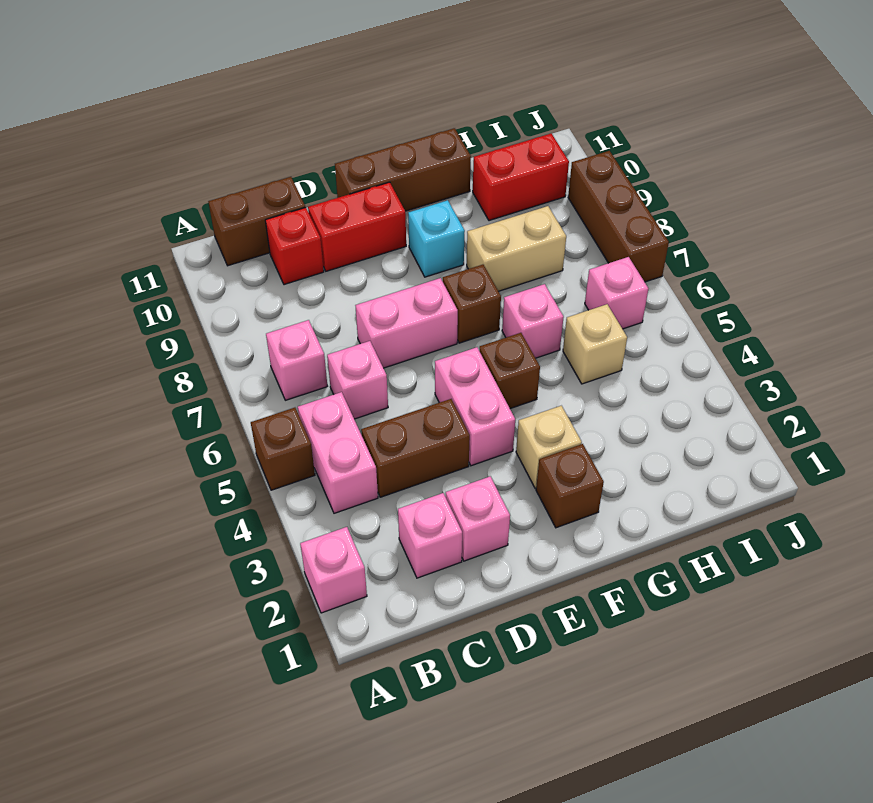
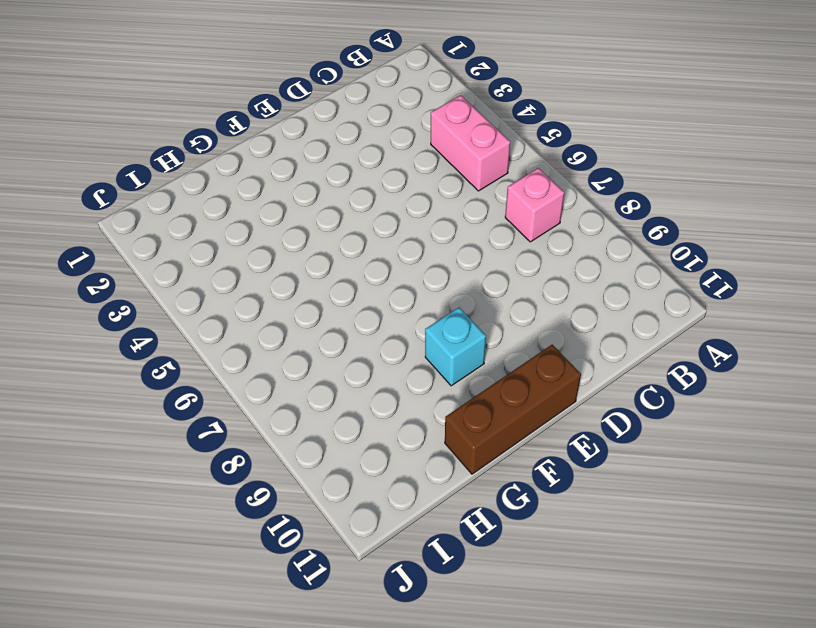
none -> pink brick A2 level 1
none -> brown brick A5 level 1
none -> brown brick B11:C11 level 1

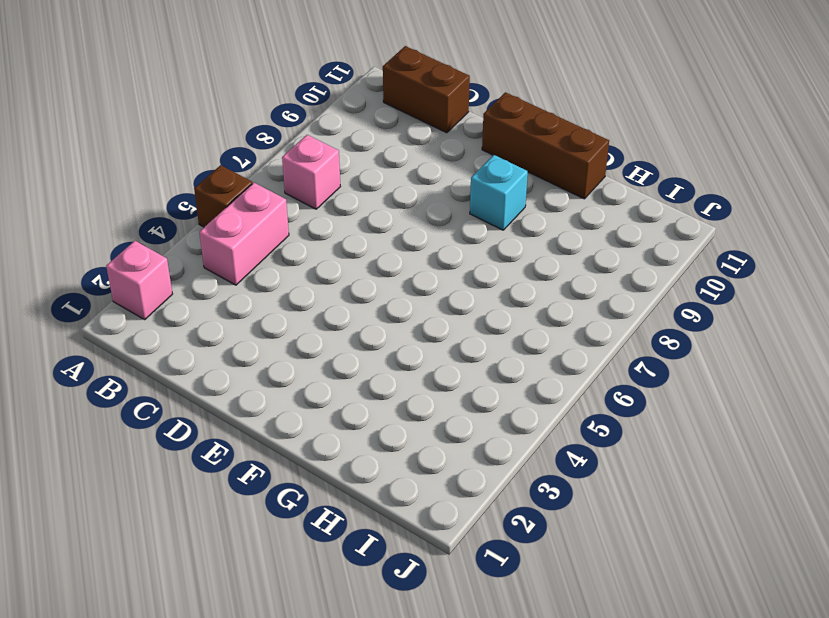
none -> pink brick C2 level 1
none -> brown brick C4:D4 level 1
none -> pink brick C6 level 1

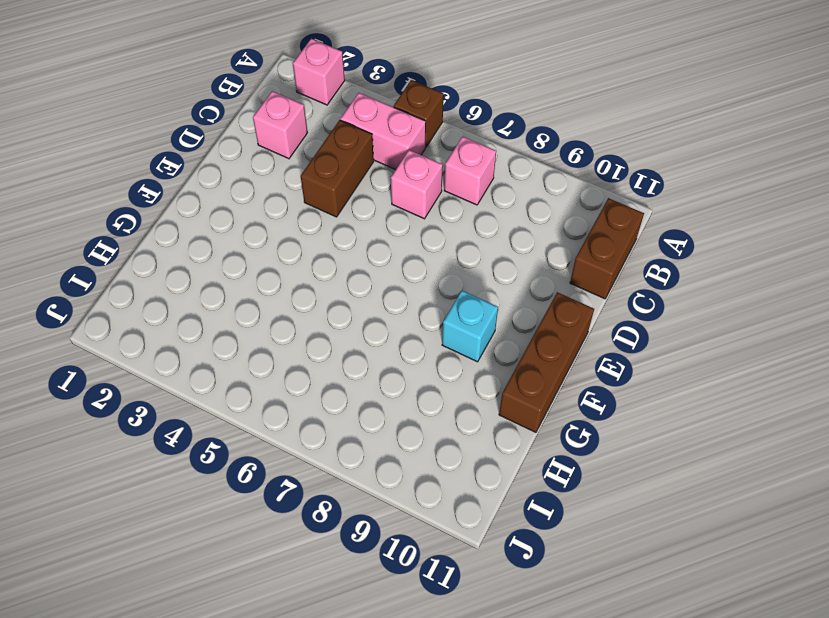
none -> red brick C10 level 1
none -> pink brick D2 level 1
none -> pink brick D7:E7 level 1

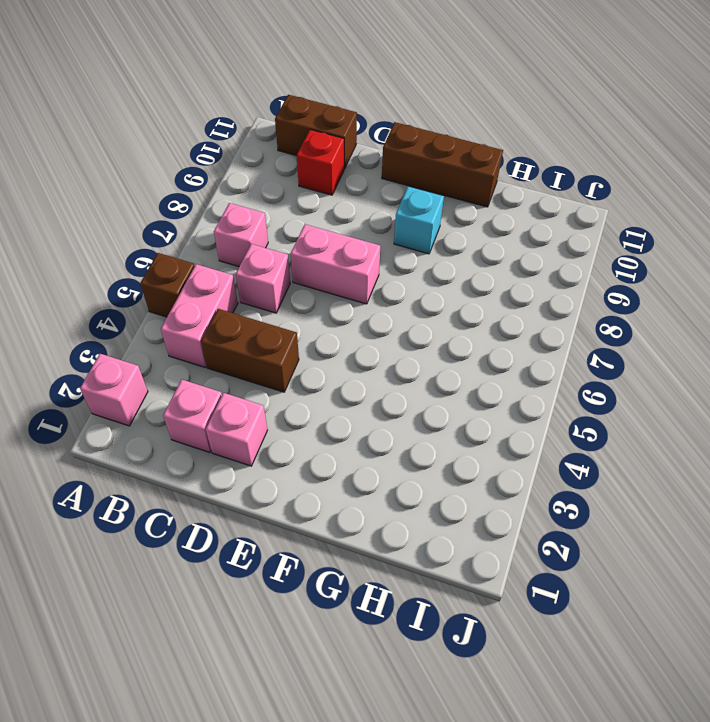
none -> red brick D10:E10 level 1
none -> pink brick E4:E5 level 1
none -> brown brick F2 level 1

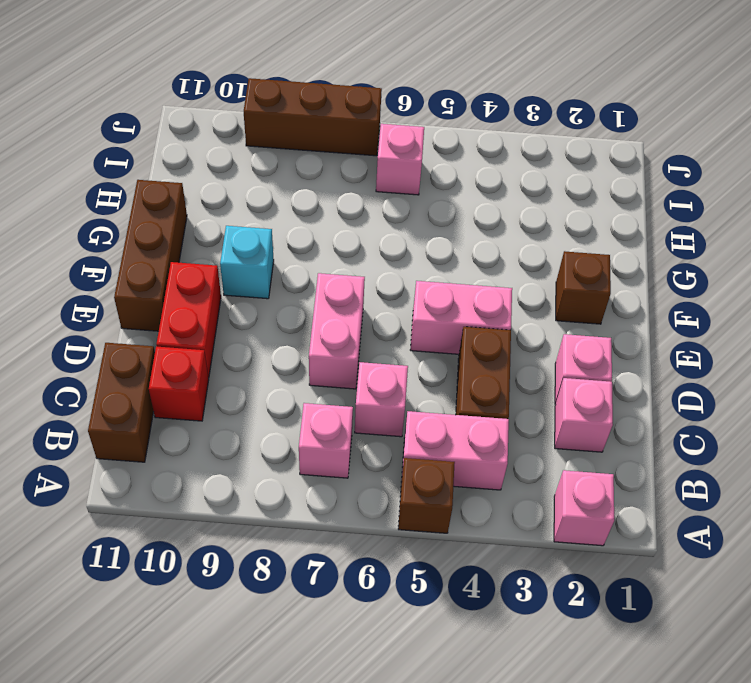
none -> tan brick F3 level 1
none -> brown brick F5 level 1
none -> brown brick F7 level 1

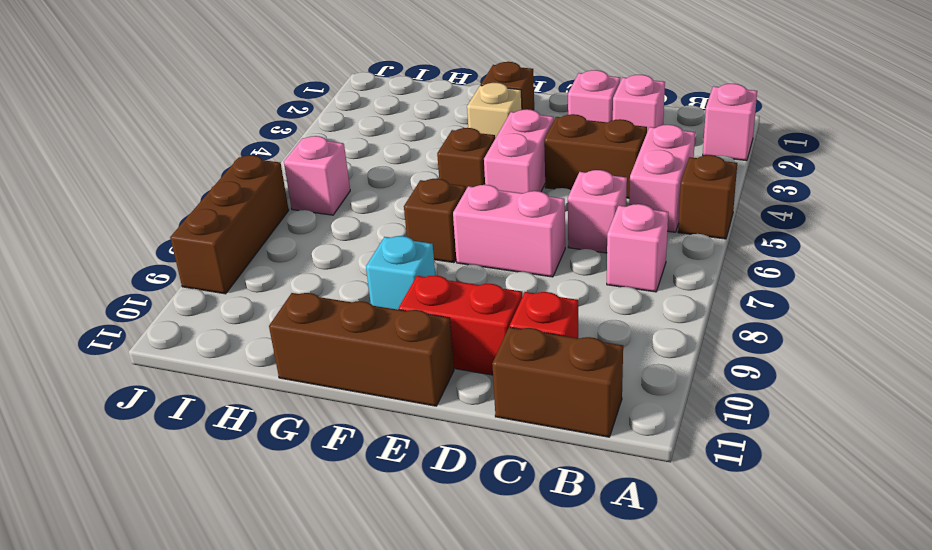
none -> pink brick G6 level 1
none -> tan brick G8:H8 level 1
none -> tan brick H5 level 1

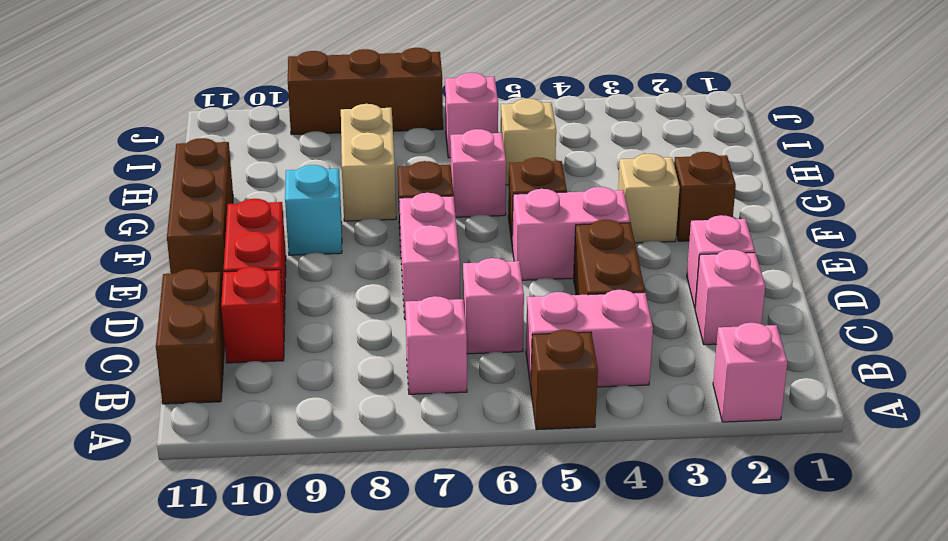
none -> red brick H10:I10 level 1

